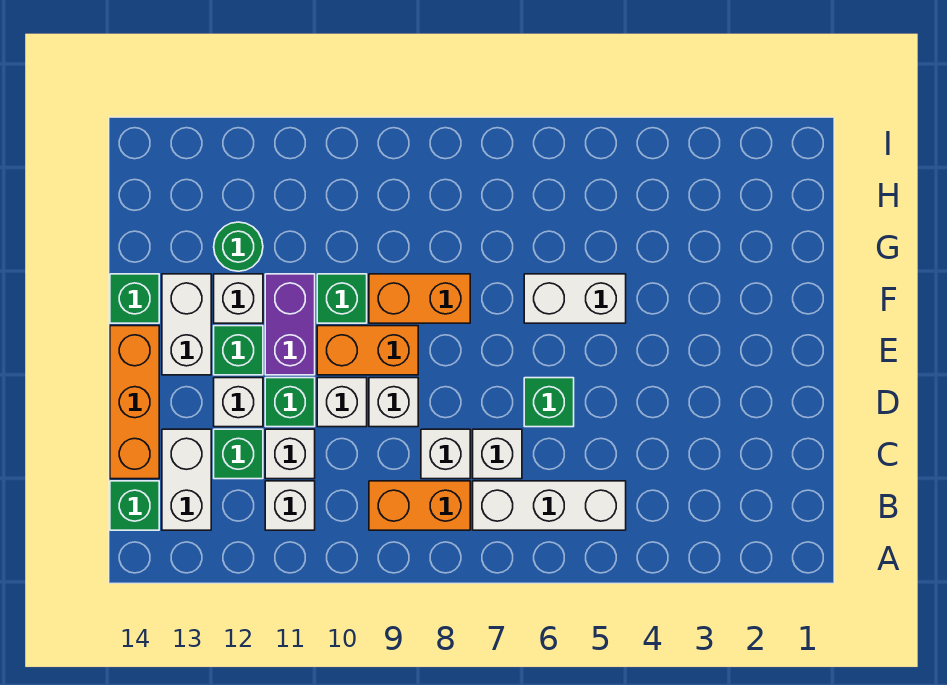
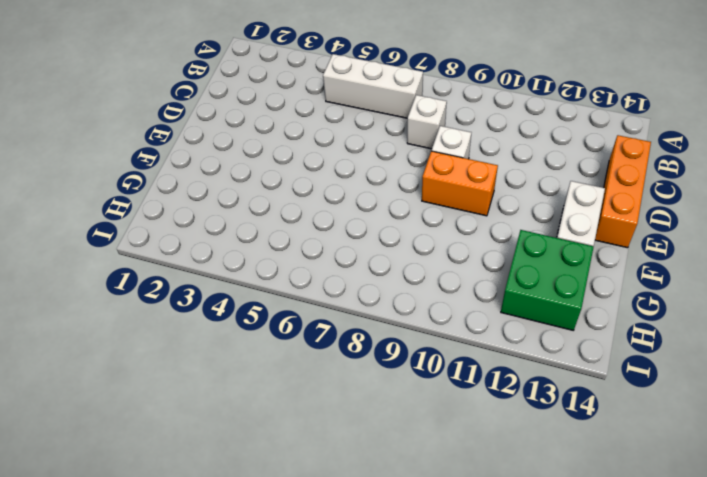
green brick G12:H13 level 1 -> green round brick G12 level 1
none -> orange brick B8:B9 level 1
none -> white brick B11 level 1
none -> white brick B13:C13 level 1

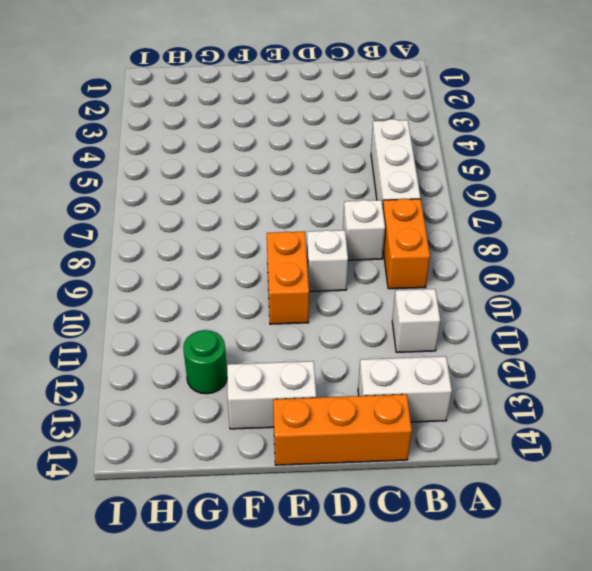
none -> green brick B14 level 1
none -> white brick C7 level 1
none -> white brick C11 level 1

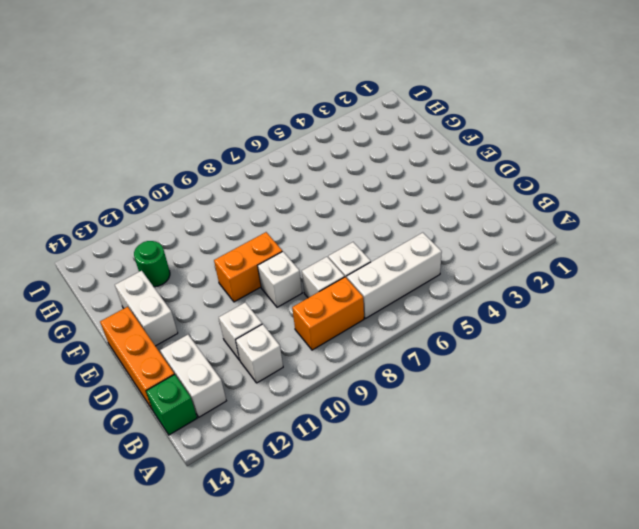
none -> green brick C12 level 1
none -> green brick D6 level 1
none -> white brick D10 level 1

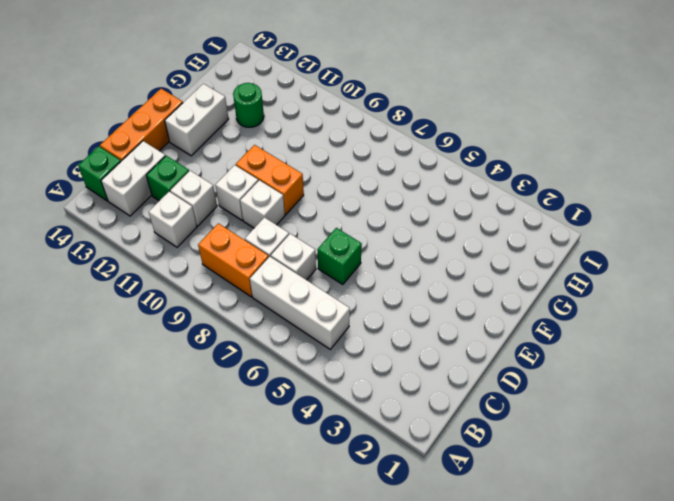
none -> green brick D11 level 1
none -> white brick D12 level 1
none -> purple brick E11:F11 level 1

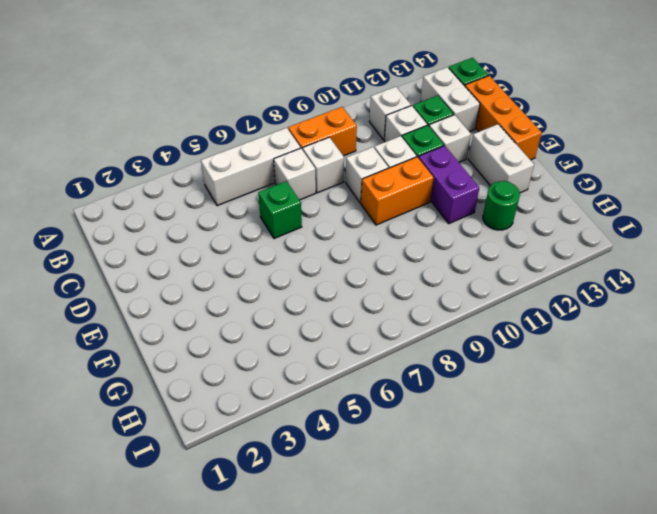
none -> green brick E12 level 1
none -> white brick F5:F6 level 1
none -> orange brick F8:F9 level 1

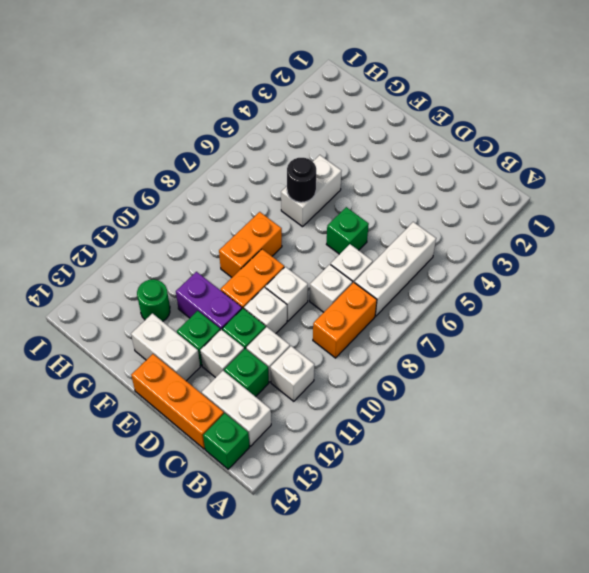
black round brick F6 level 2 -> none
none -> green brick F10 level 1
none -> white brick F12 level 1
none -> green brick F14 level 1

